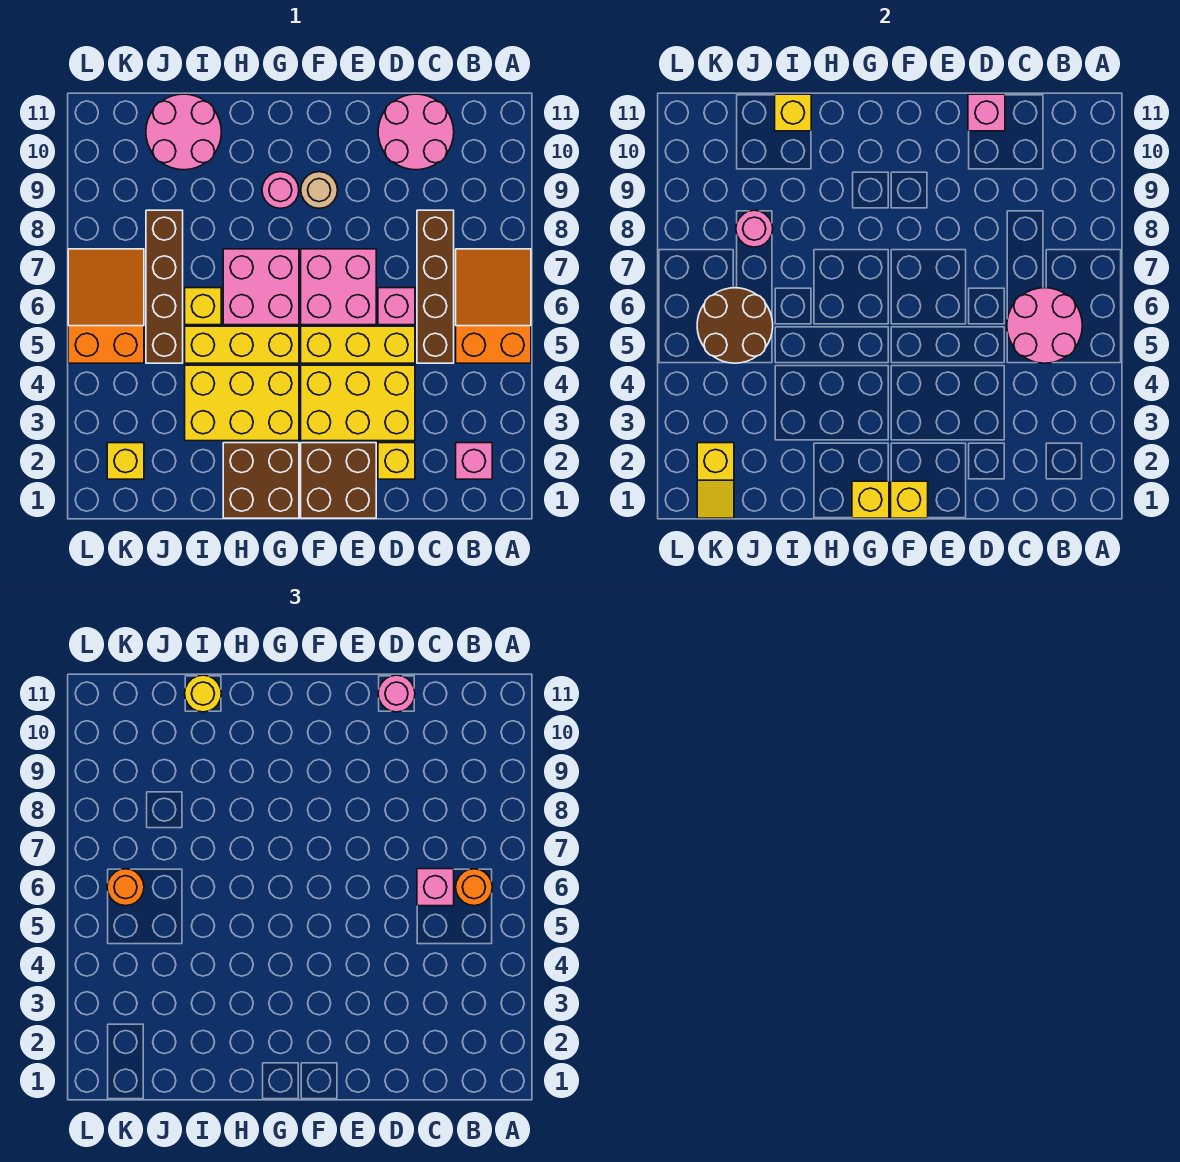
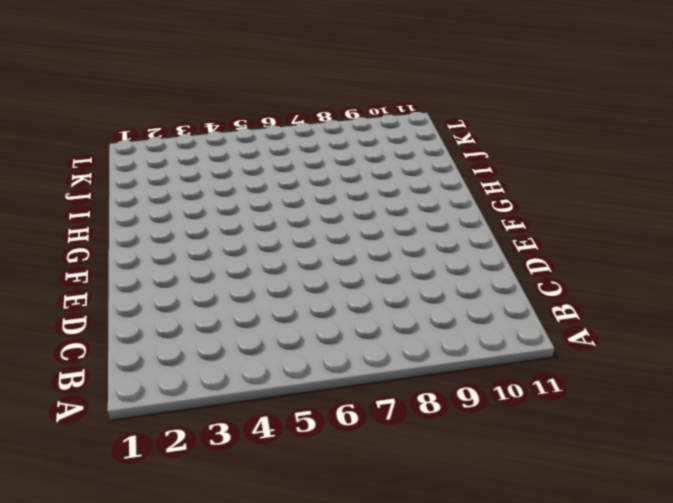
none -> orange slope A5:B7 level 1 top 5
none -> pink brick B2 level 1
none -> brown brick C5:C8 level 1
none -> pink round brick C10:D11 level 1

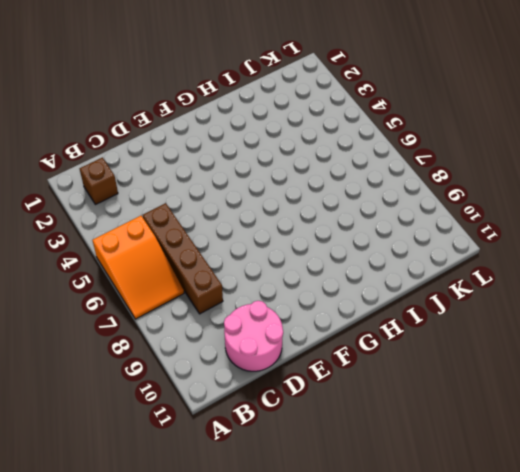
brown brick B2 level 1 -> pink brick B2 level 1
none -> yellow brick D2 level 1
none -> yellow brick D3:F4 level 1
none -> yellow brick D5:F5 level 1
none -> pink brick D6 level 1

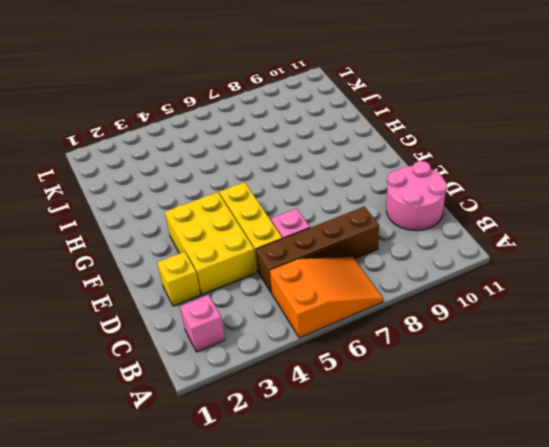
none -> brown brick E1:F2 level 1
none -> pink brick E6:F7 level 1
none -> tan round brick F9 level 1
none -> brown brick G1:H2 level 1

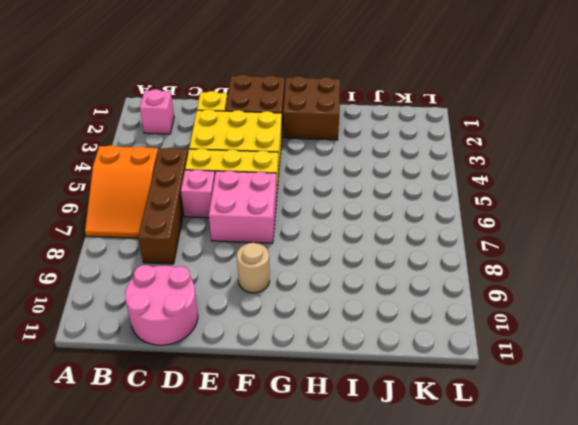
none -> yellow brick G3:I4 level 1
none -> yellow brick G5:I5 level 1
none -> pink brick G6:H7 level 1
none -> pink round brick G9 level 1

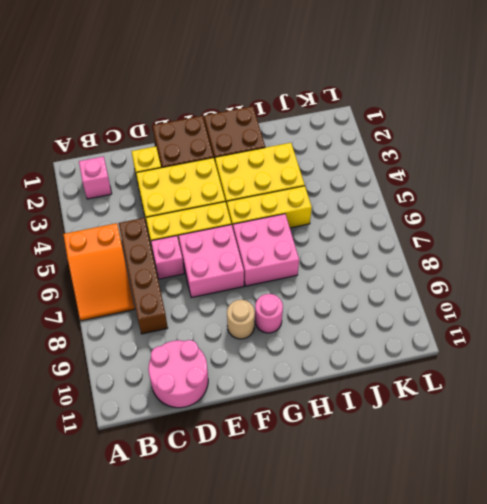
none -> yellow brick I6 level 1
none -> pink round brick I10:J11 level 1
none -> brown brick J5:J8 level 1
none -> yellow brick K2 level 1

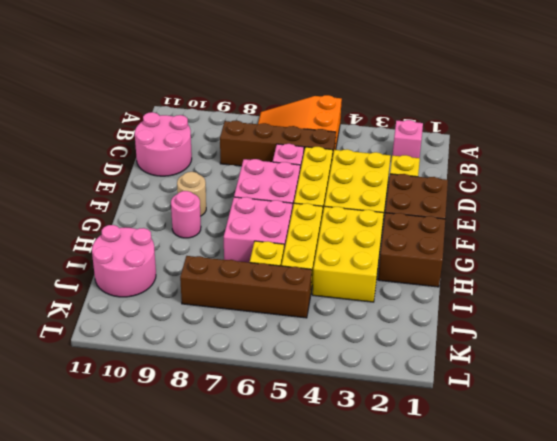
none -> yellow brick K2 level 1
none -> orange slope K5:L7 level 1 top 5
none -> pink round brick B5:C6 level 2
none -> pink brick D11 level 2

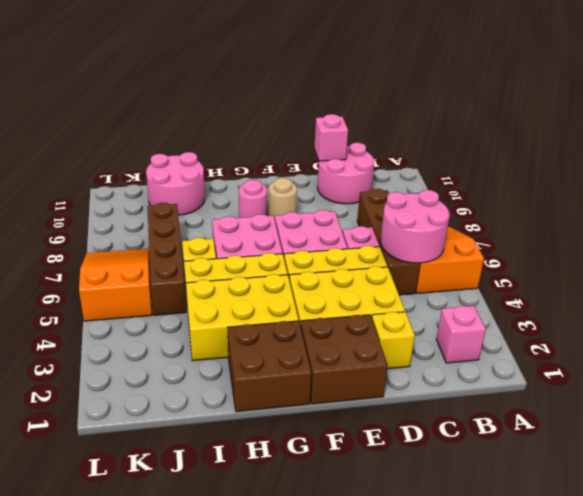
none -> yellow brick K2 level 1
none -> yellow brick F1 level 2
none -> yellow brick G1 level 2
none -> yellow brick I11 level 2

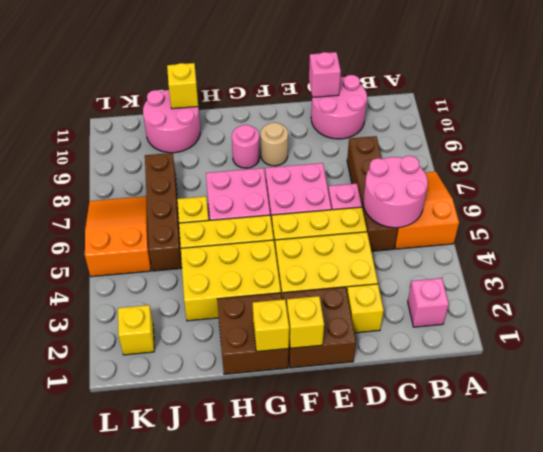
none -> brown round brick J5:K6 level 2
none -> pink round brick J8 level 2
none -> yellow slope K1:K2 level 2 top 2
none -> orange round brick B6 level 3

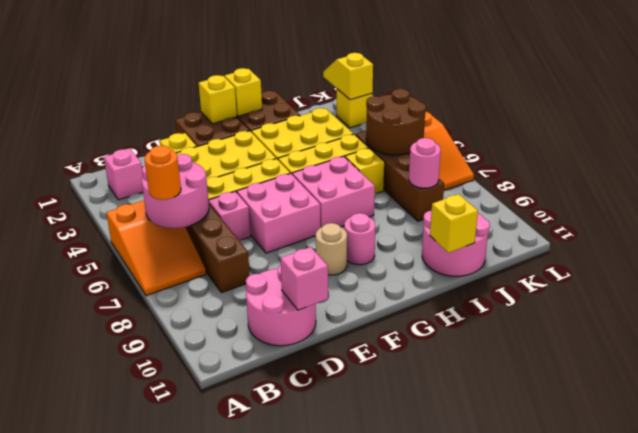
none -> pink brick C6 level 3
none -> pink round brick D11 level 3
none -> yellow round brick I11 level 3
none -> orange round brick K6 level 3

